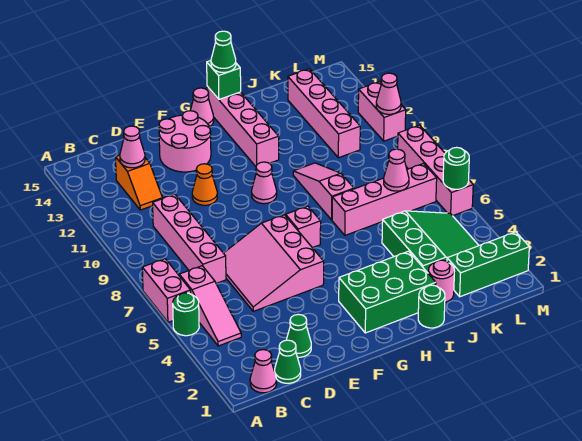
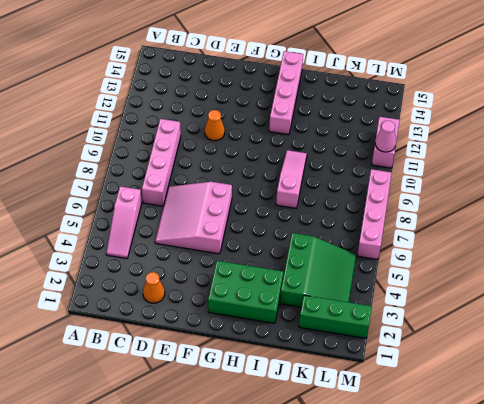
orange cone D2 level 1 -> green cone D2 level 1
none -> green round brick A5 level 1
none -> pink brick A6:A7 level 1
none -> pink cone B1 level 1
none -> green cone C1 level 1

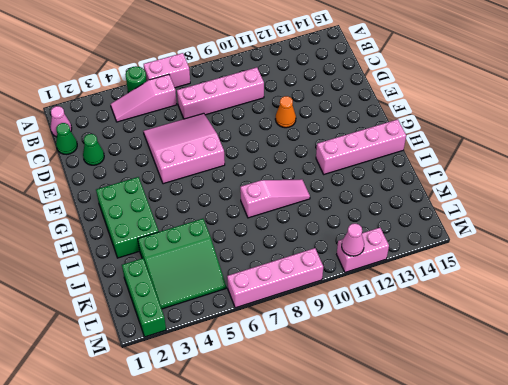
none -> orange slope C12:C13 level 1 top 13
none -> pink round brick E13:F14 level 1
none -> pink brick G7 level 1
none -> pink cone G10 level 1

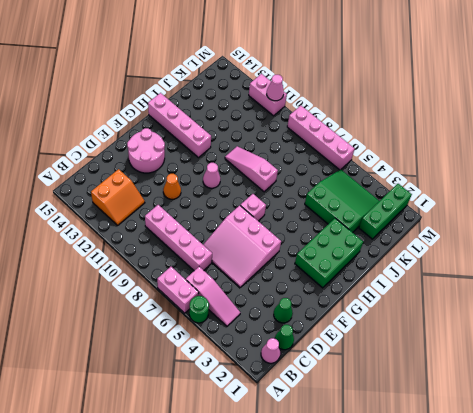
orange slope B12:C13 level 1 top 13 -> orange slope C12:C13 level 1 top 13
none -> pink cone G15 level 1
none -> green round brick I1 level 1
none -> pink brick I7:L7 level 1
none -> pink round brick J2 level 1

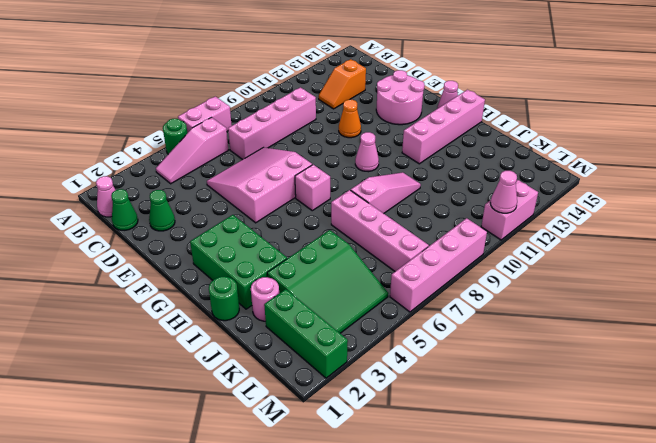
none -> pink brick K11:K14 level 1
none -> pink cone C13 level 2
none -> green brick H15 level 2
none -> pink cone K7 level 2

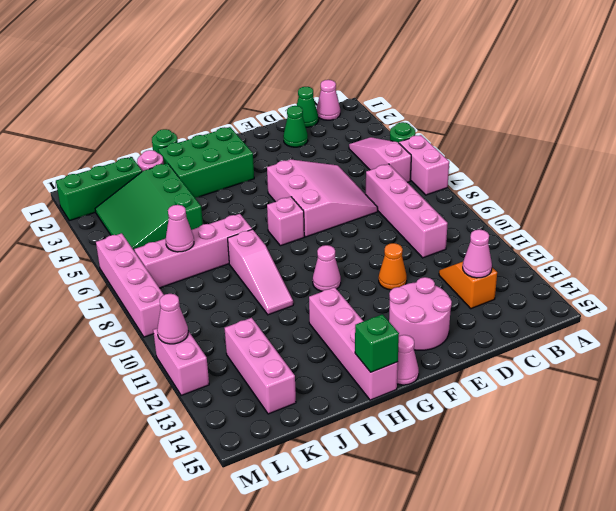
pink brick K12:K14 level 1 -> pink brick K11:K14 level 1
none -> green round brick M6 level 2
none -> green cone H15 level 3

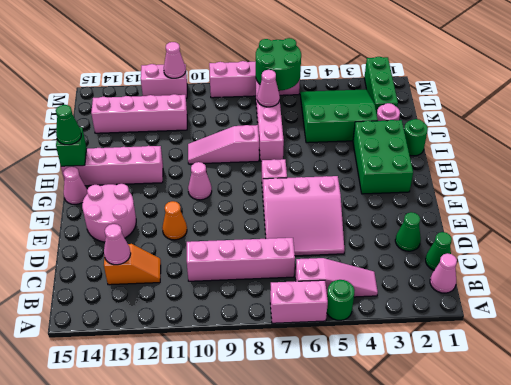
green round brick L6:M7 level 2 -> green round brick M6 level 2

